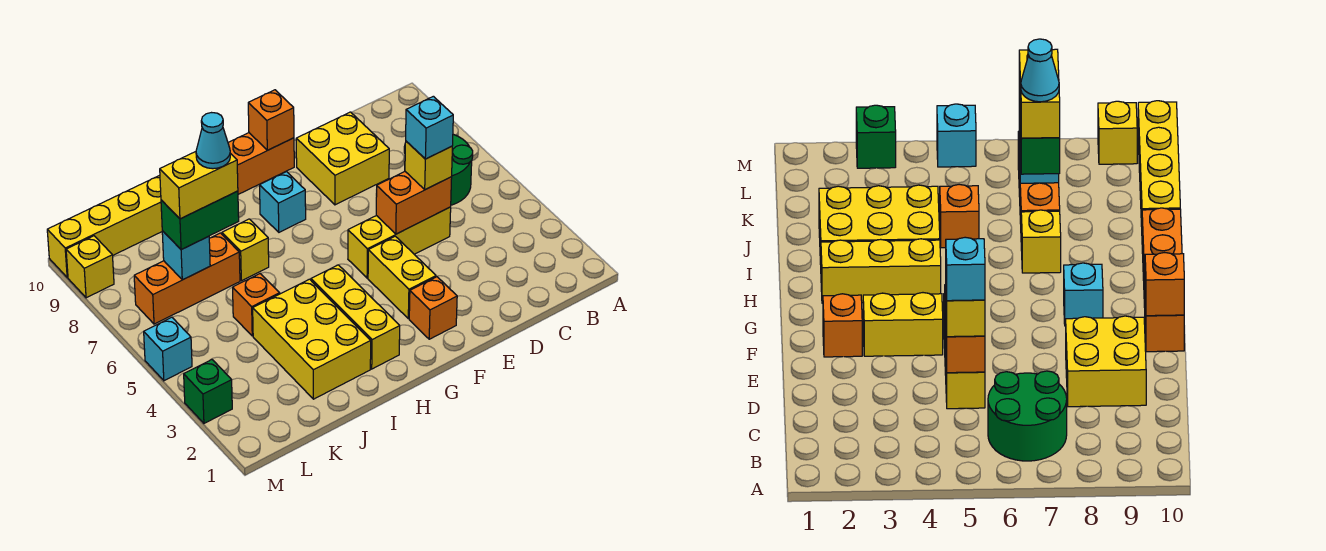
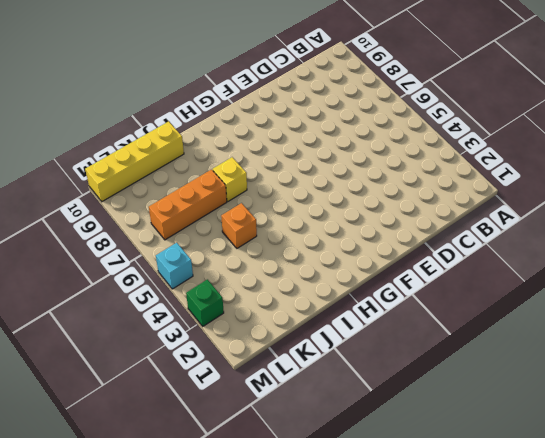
none -> green round brick B6:C7 level 1
none -> yellow brick D5:F5 level 1
none -> yellow brick D8:E9 level 1

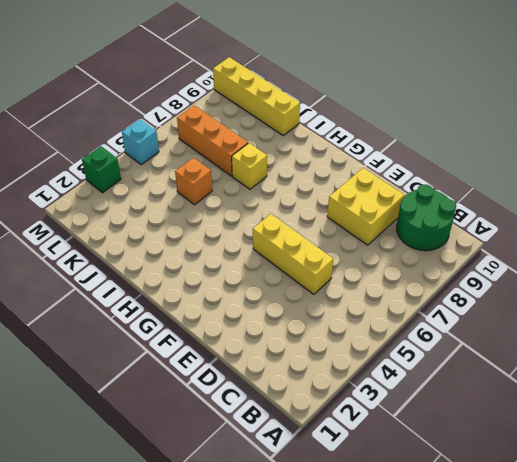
green round brick B9:C10 level 1 -> green round brick B6:C7 level 1
none -> orange brick F2 level 1
none -> yellow brick F3:F4 level 1
none -> orange brick F10:I10 level 1

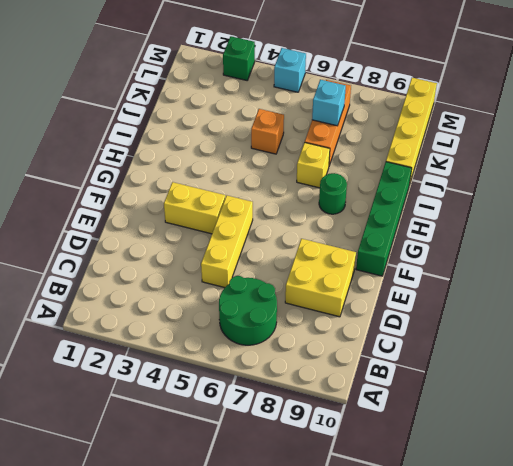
green brick F10:I10 level 1 -> orange brick F10:I10 level 1
green round brick H8 level 1 -> none
none -> orange brick F2 level 1
none -> cyan brick G8 level 1
none -> yellow brick H2:H4 level 1

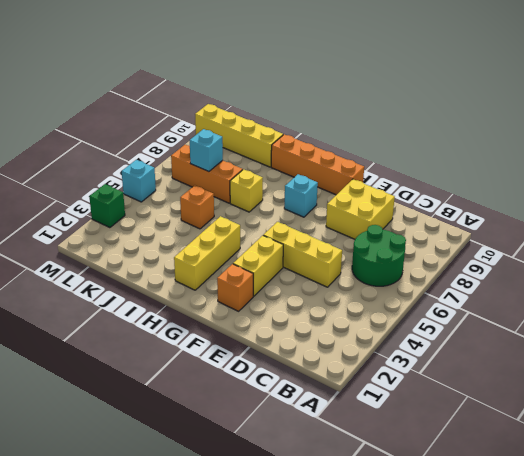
none -> yellow brick I2:J4 level 1
none -> yellow brick M9 level 1
none -> orange brick D5:E5 level 2

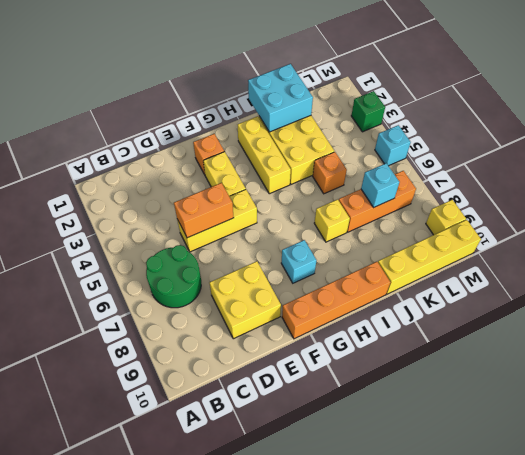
cyan brick I1:J2 level 2 -> none
none -> orange brick F10 level 2
none -> yellow brick D5 level 3
none -> green brick J7:K7 level 3

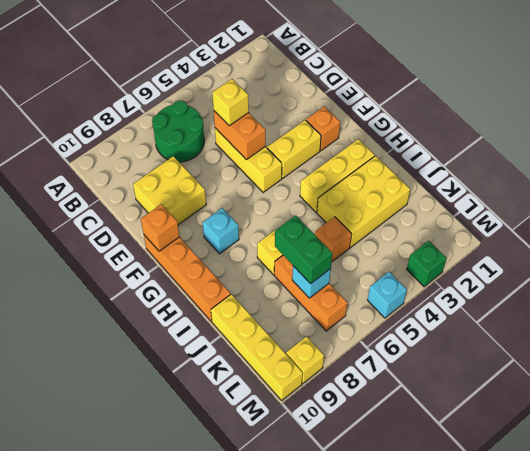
none -> cyan brick D5 level 4
none -> yellow brick J7:K7 level 4
none -> cyan cone J7 level 5

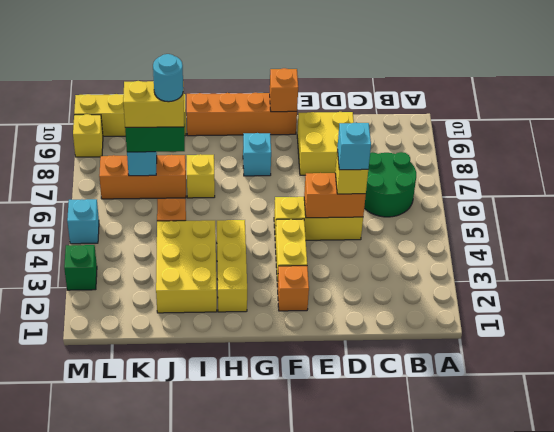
cyan round brick J7 level 5 -> cyan cone J7 level 5

